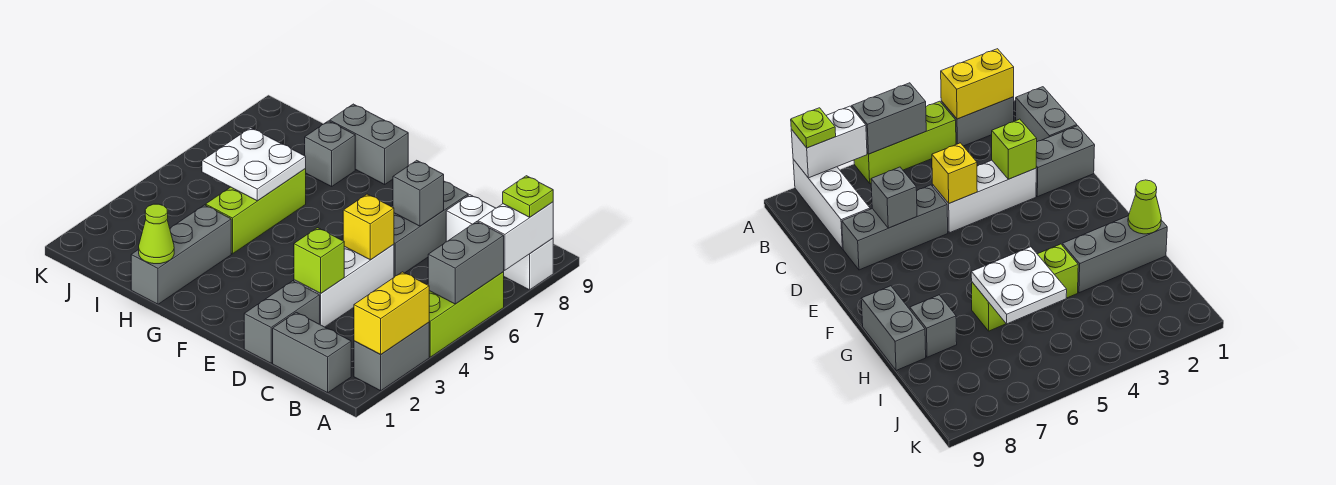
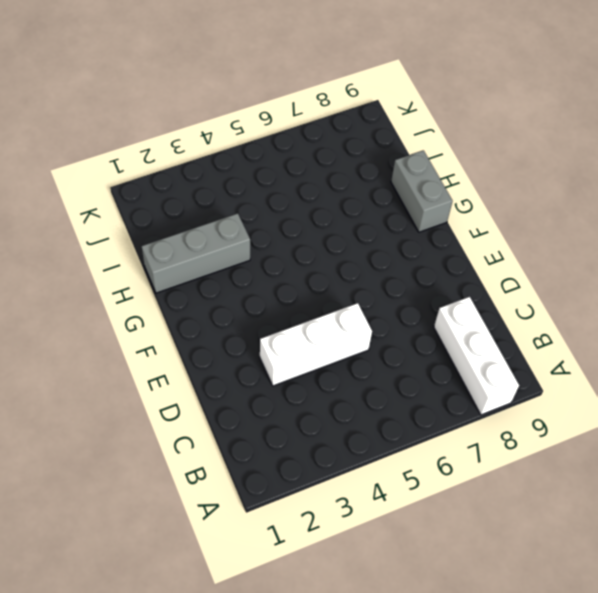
none -> grey brick A2:A3 level 1
none -> lime brick A4:A6 level 1
none -> grey brick B1:C1 level 1

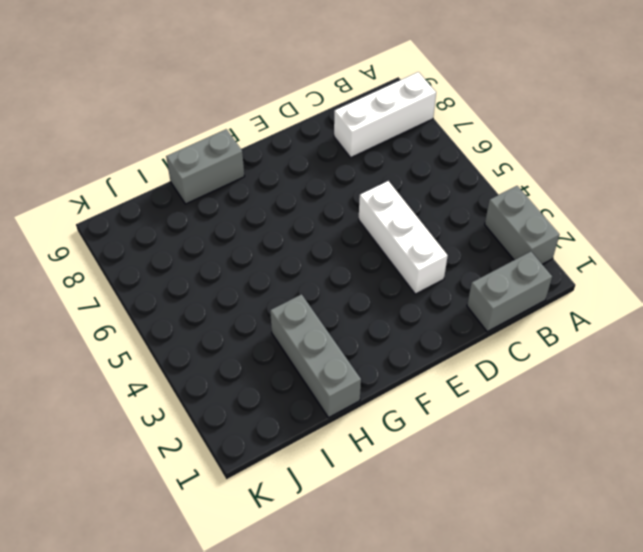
none -> lime brick A4:A6 level 1
none -> grey brick D1:D2 level 1
none -> grey brick D6:D8 level 1

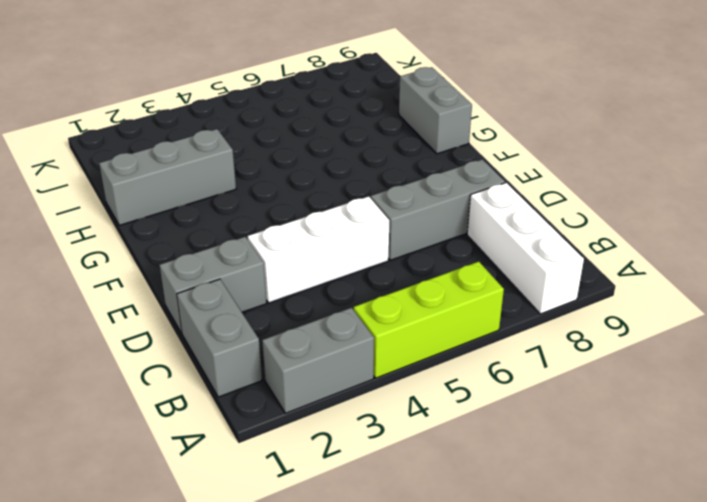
none -> lime brick H4:H6 level 1
none -> grey brick H8 level 1
none -> yellow brick A2:A3 level 2

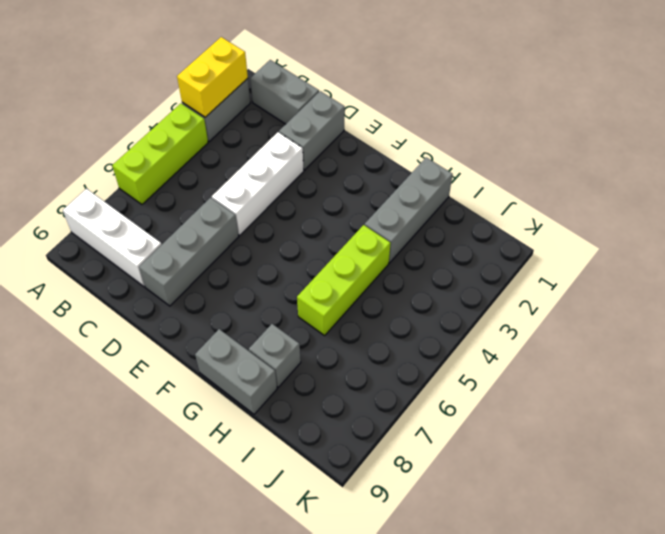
none -> grey brick A5:A6 level 2
none -> white brick A7:A8 level 2
none -> lime brick D3 level 2

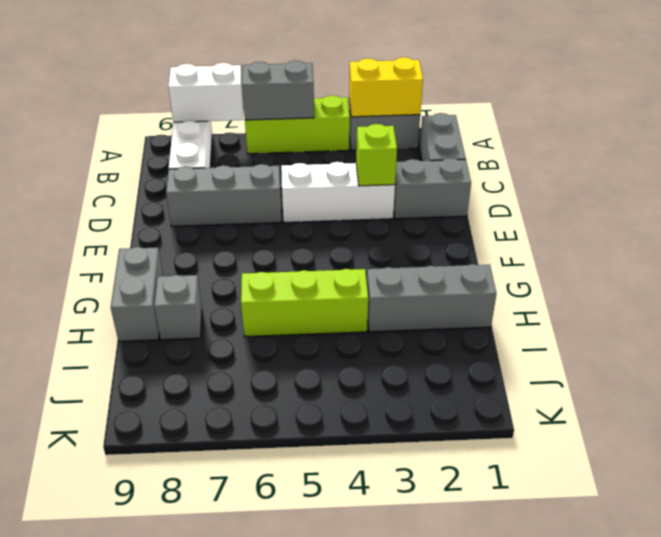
none -> yellow brick D5 level 2
none -> grey brick D7 level 2
none -> lime cone H1 level 2

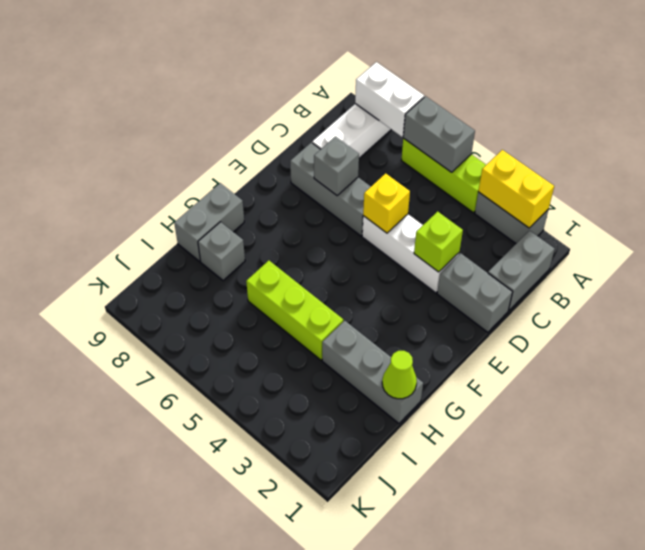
none -> white plate H5:I6 level 2
none -> lime plate A8 level 3

